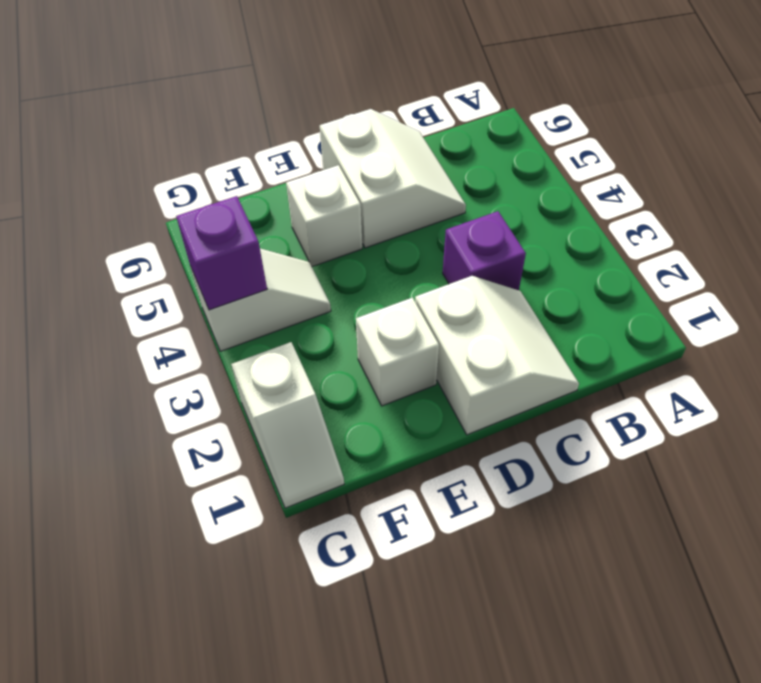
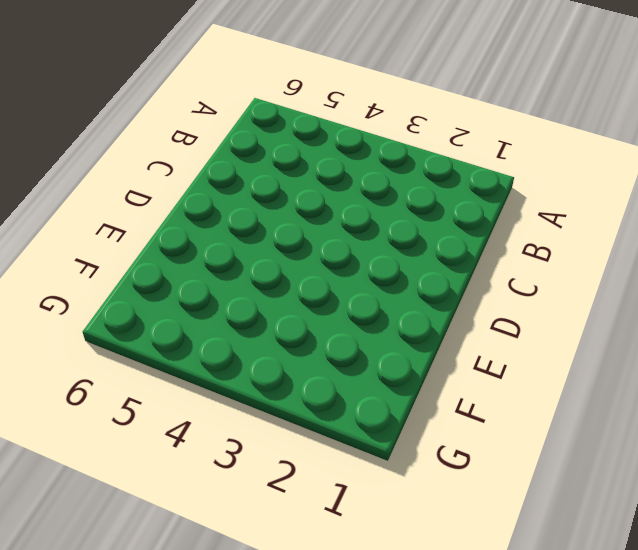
none -> white slope C1:D2 level 1 top D
none -> purple brick C3 level 1

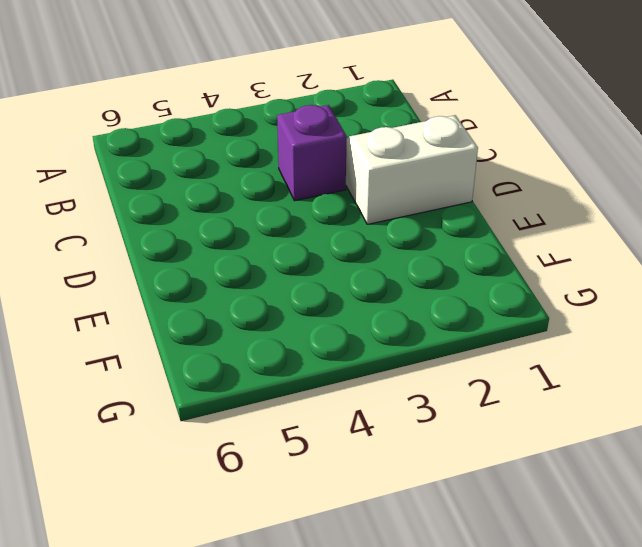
none -> white slope C5:D6 level 1 top D
none -> white brick E2 level 1

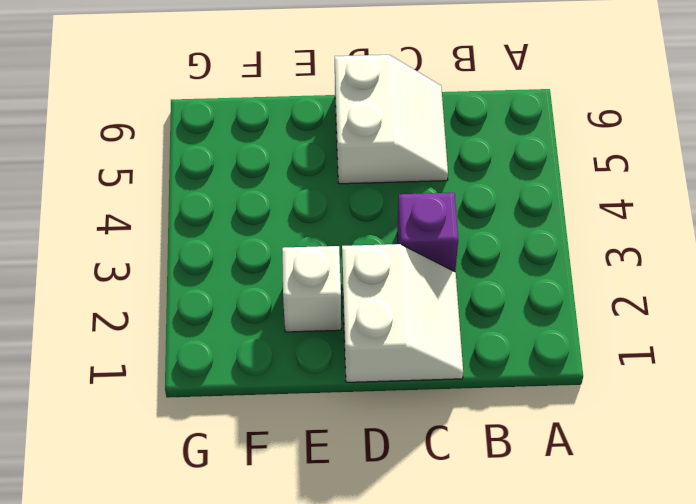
none -> white brick E5 level 1
none -> white slope F4:G4 level 1 top G

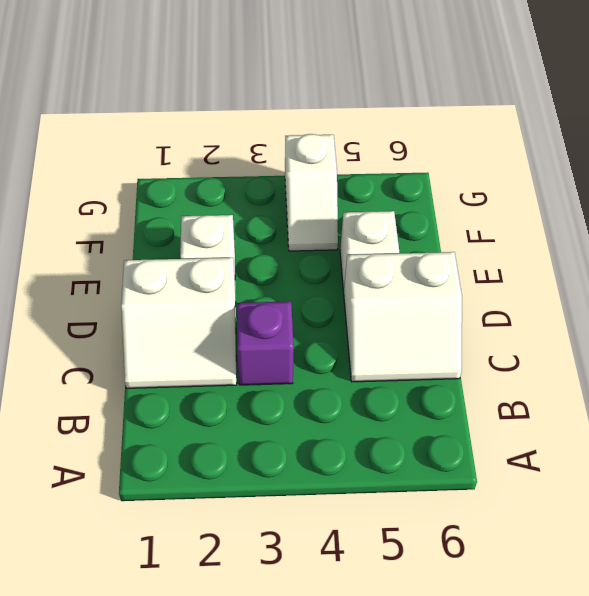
none -> white slope G1:G2 level 1 top 2
none -> purple brick G4 level 2

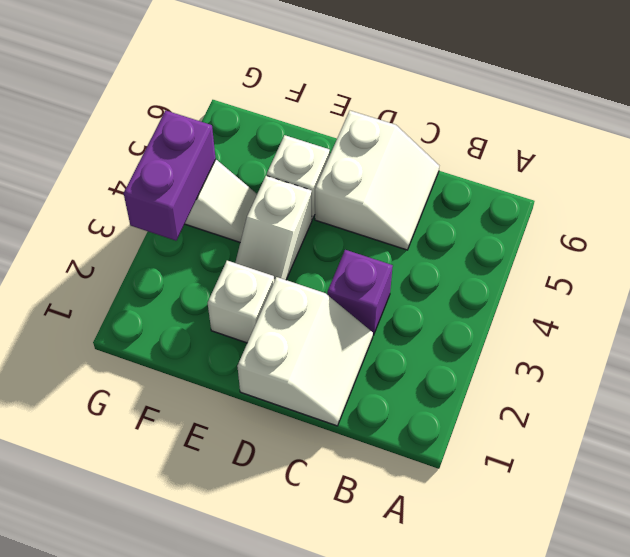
white slope E3:E4 level 1 top 4 -> white slope G1:G2 level 1 top 2
purple brick G3:G4 level 2 -> purple brick G4 level 2

